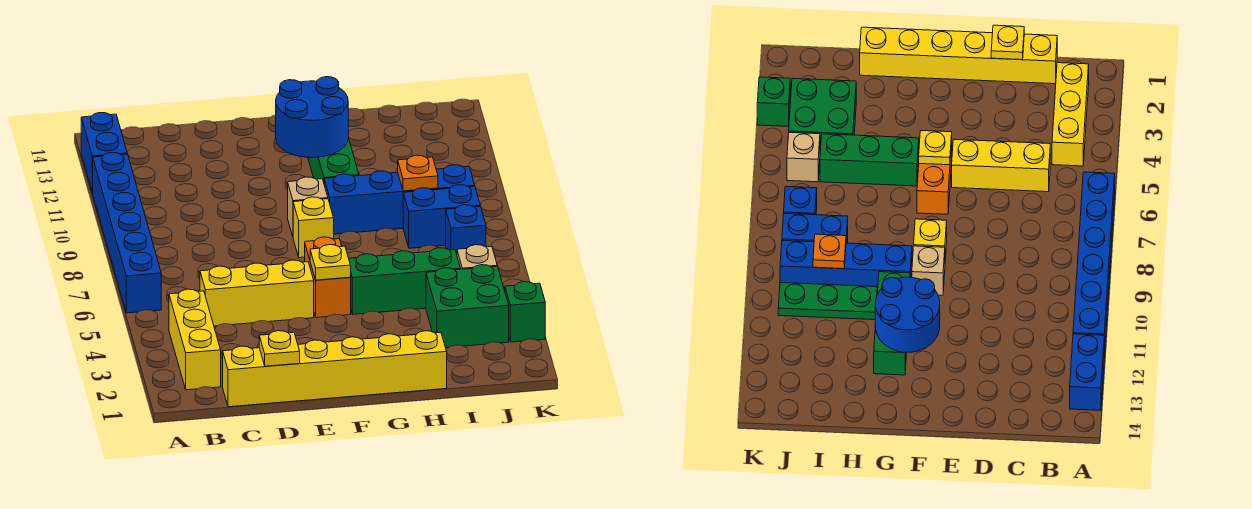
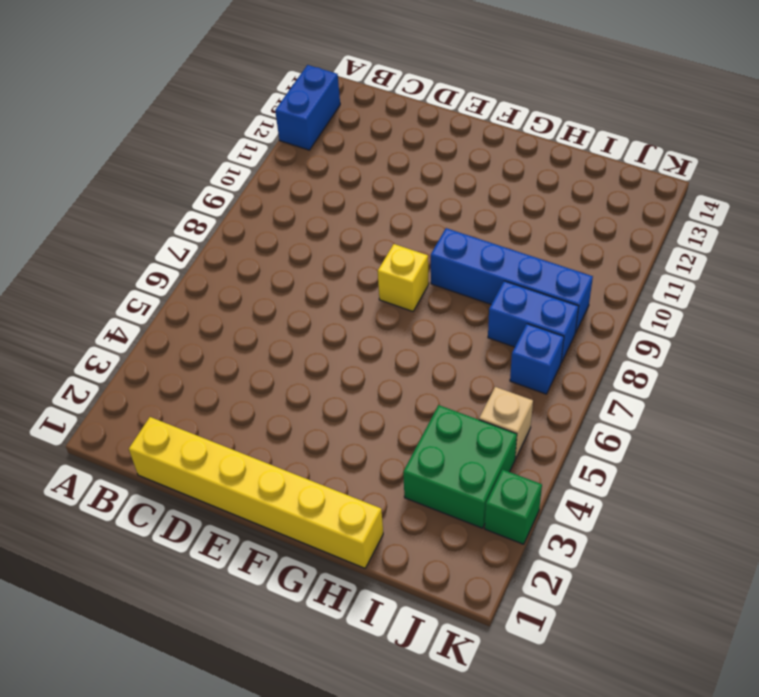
none -> blue brick A6:A11 level 1
none -> yellow brick B2:B4 level 1
none -> yellow brick C5:E5 level 1

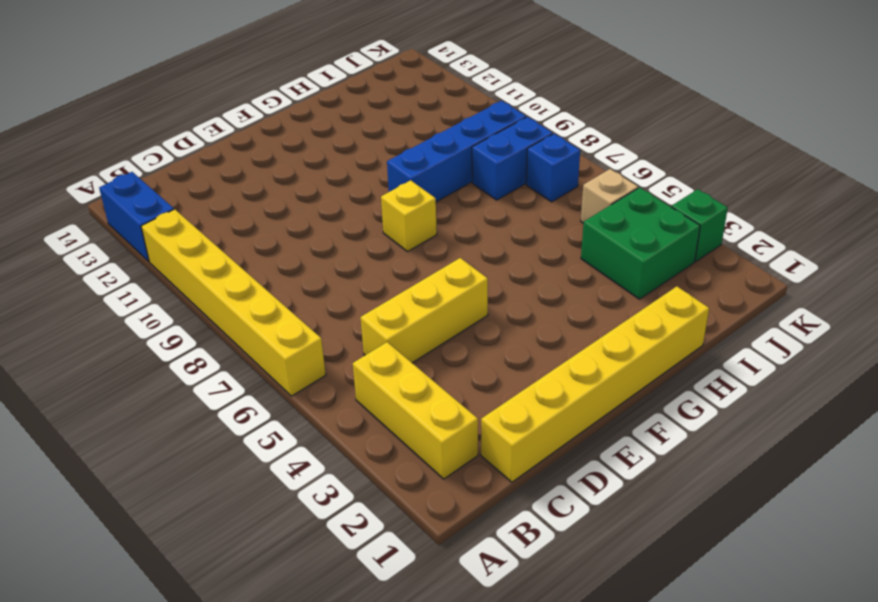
yellow brick A6:A11 level 1 -> blue brick A6:A11 level 1
none -> orange brick F5:F6 level 1
none -> tan brick F9 level 1
none -> green brick G5:I5 level 1

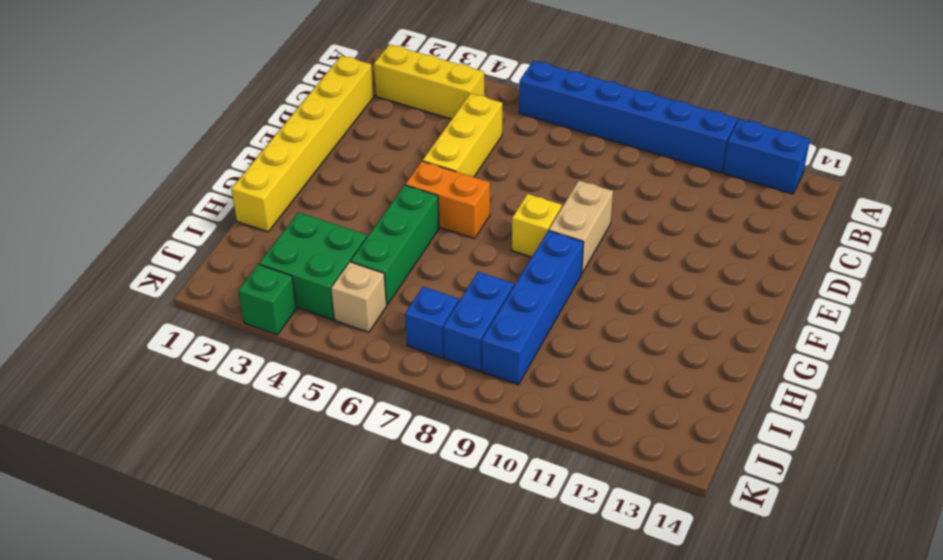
tan brick E9:F9 level 1 -> tan brick F9 level 1
none -> green brick G10:G12 level 1
none -> green plate H10:J10 level 1
none -> yellow plate D1 level 2

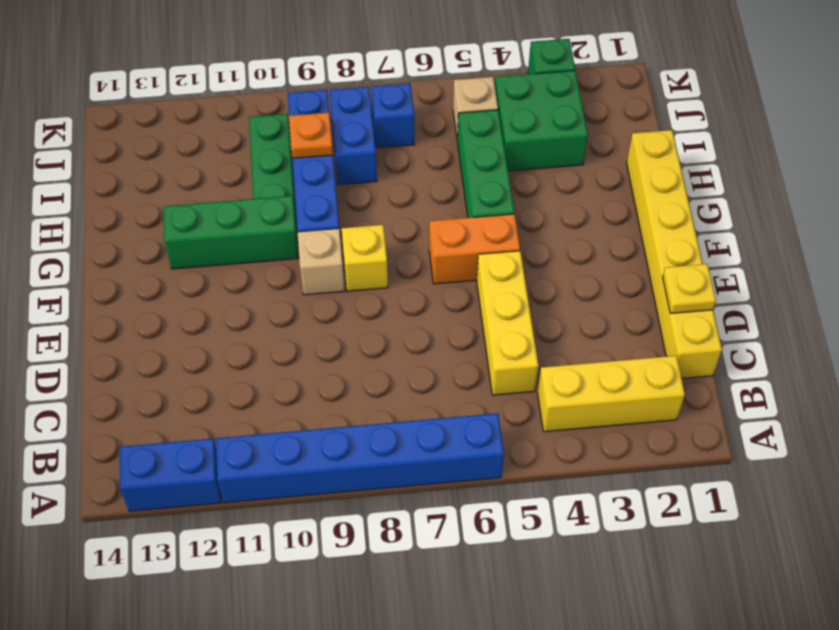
none -> yellow plate F5 level 2
none -> blue round brick F11:G12 level 2

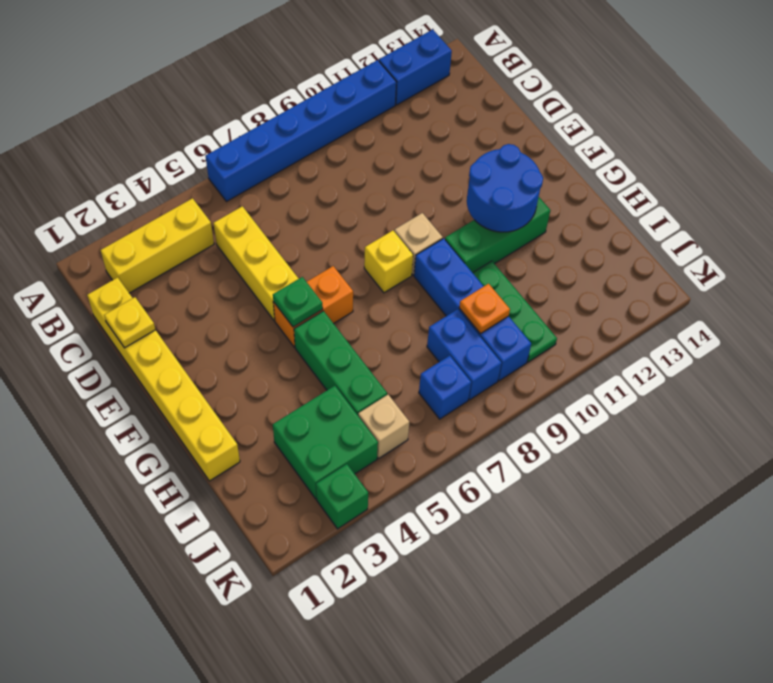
green plate F5 level 2 -> yellow plate F5 level 2

